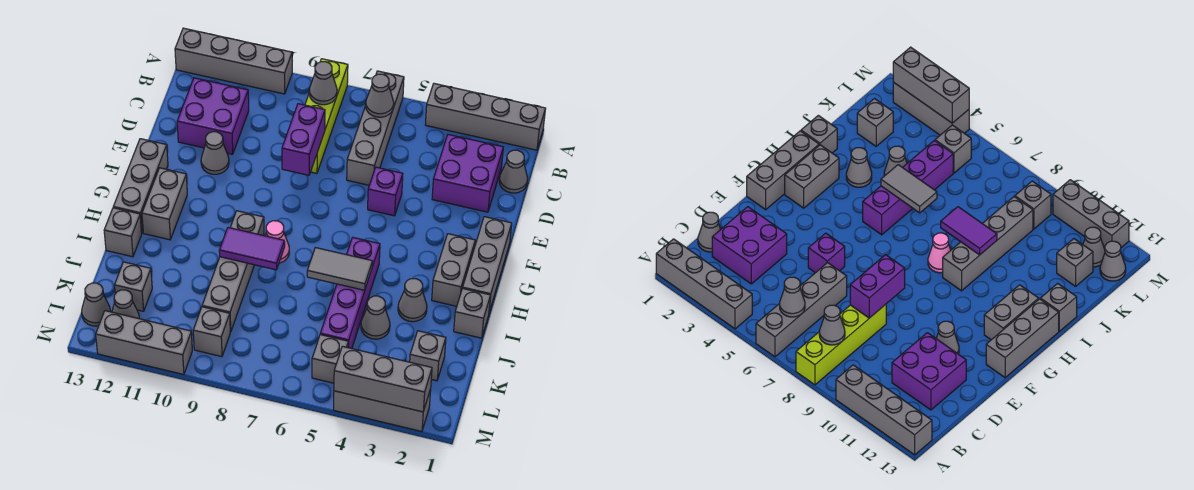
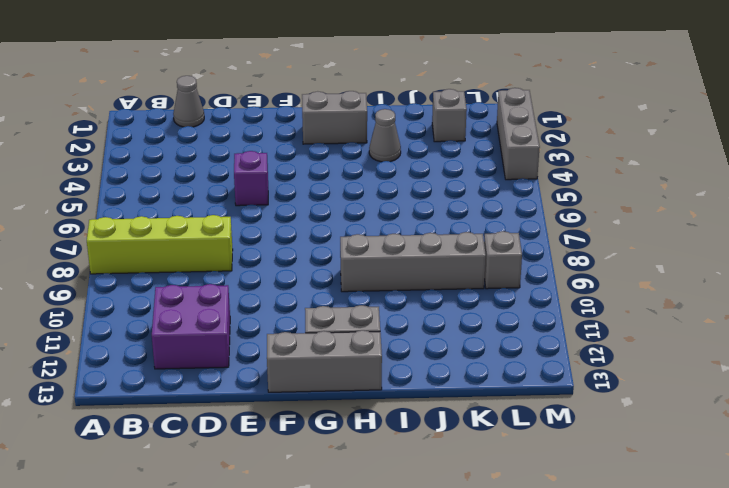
none -> grey brick A1:A4 level 1
none -> grey brick A6:D6 level 1
none -> grey brick A10:A13 level 1
none -> purple brick C2:D3 level 1

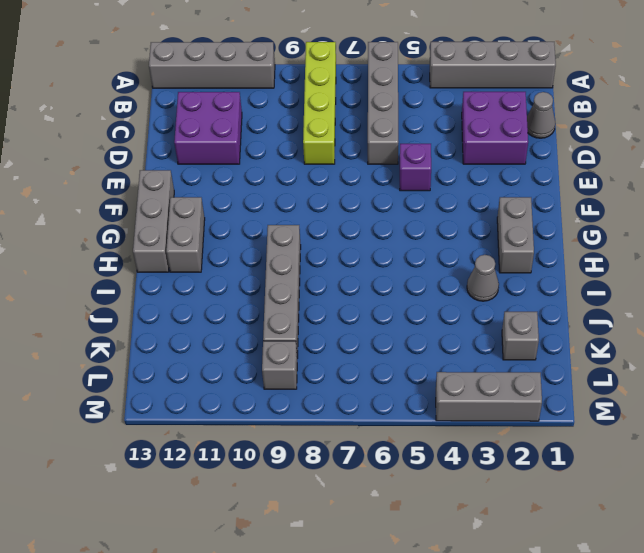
none -> grey cone E11 level 1
none -> grey brick F1:H1 level 1
none -> purple brick H5:K5 level 1
none -> pink cone H8 level 1

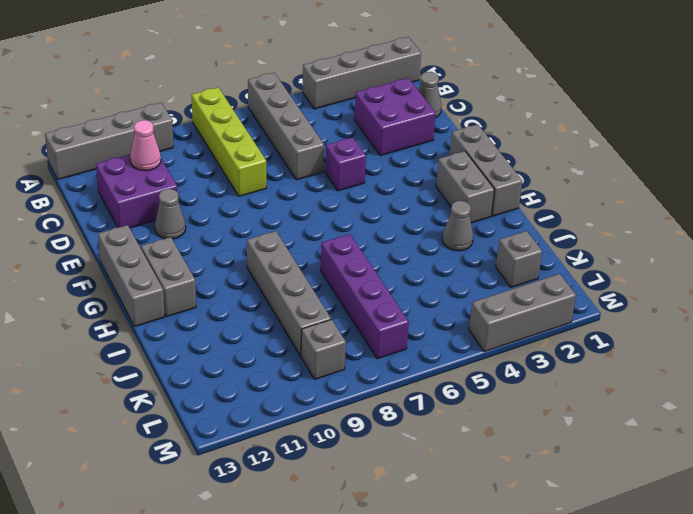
pink cone C11 level 2 -> pink cone H8 level 1
purple brick I7:L7 level 1 -> purple brick H5:K5 level 1
none -> grey brick I1 level 1
none -> grey brick I13 level 1
none -> grey cone J4 level 1
none -> grey brick K12 level 1

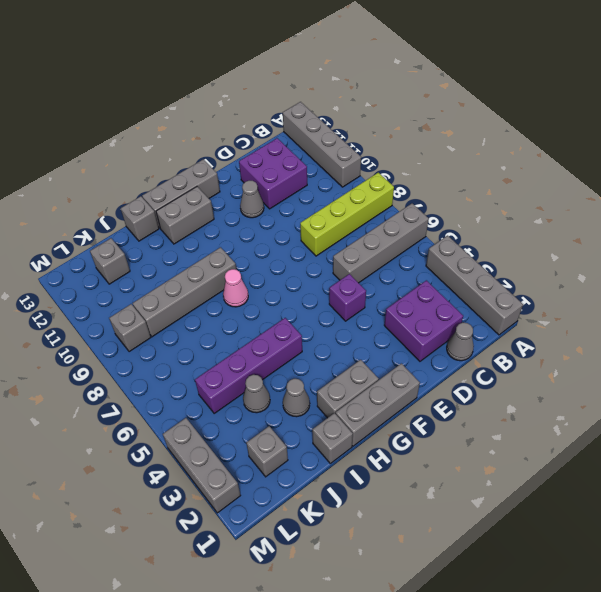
none -> grey brick L5 level 1
none -> grey cone L12 level 1
none -> grey cone L13 level 1
none -> grey brick M10:M12 level 1

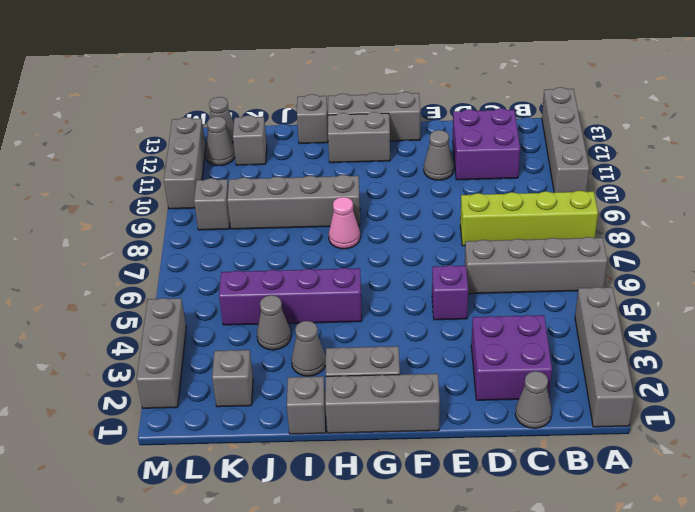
none -> grey brick L5 level 1
none -> grey cone B6 level 2
none -> grey cone B8 level 2
none -> purple brick D8:E8 level 2

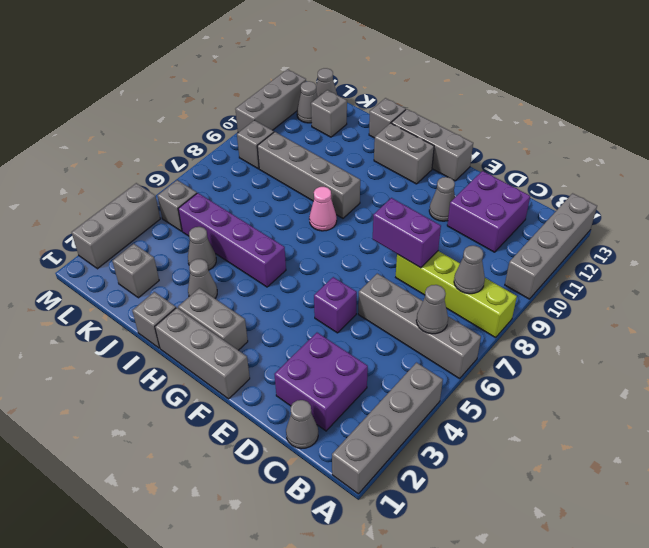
none -> grey tile I5:I6 level 2
none -> purple tile I8:I9 level 2
none -> grey brick M2:M4 level 2

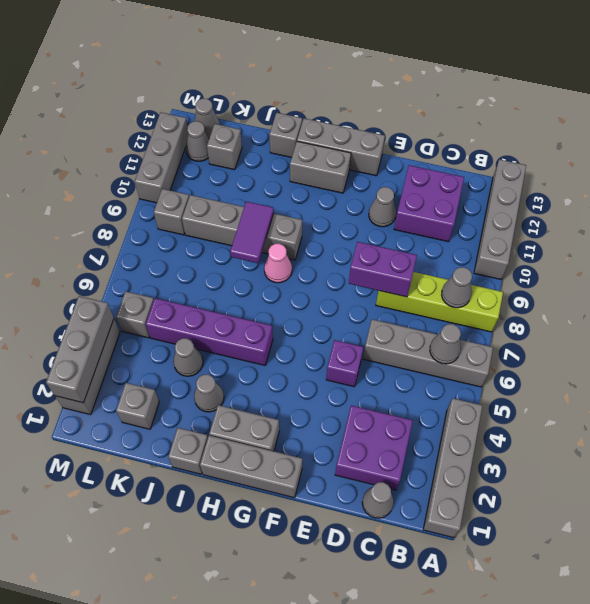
none -> grey tile I5:I6 level 2

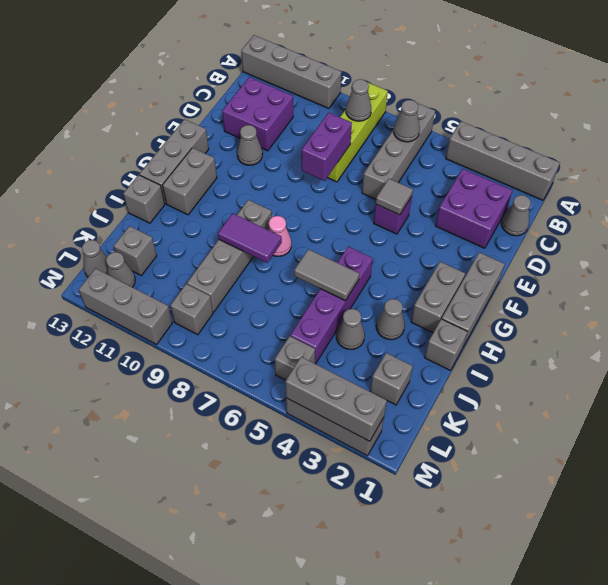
grey tile E5 level 2 -> none

